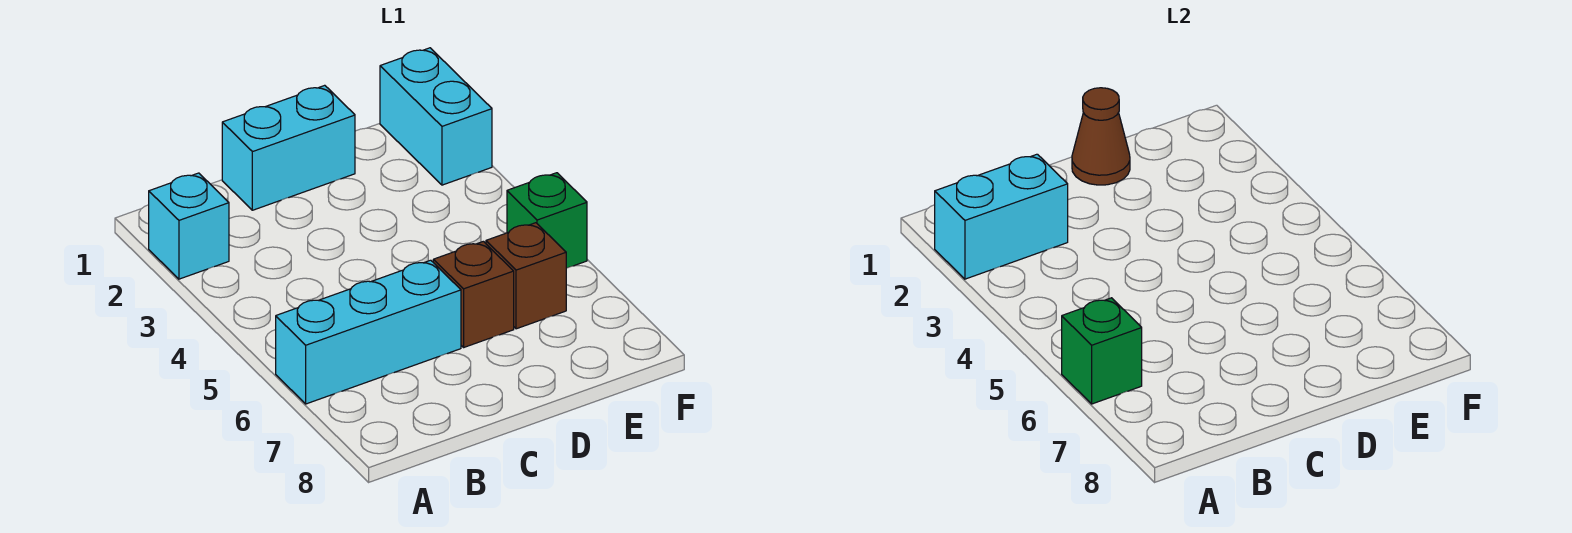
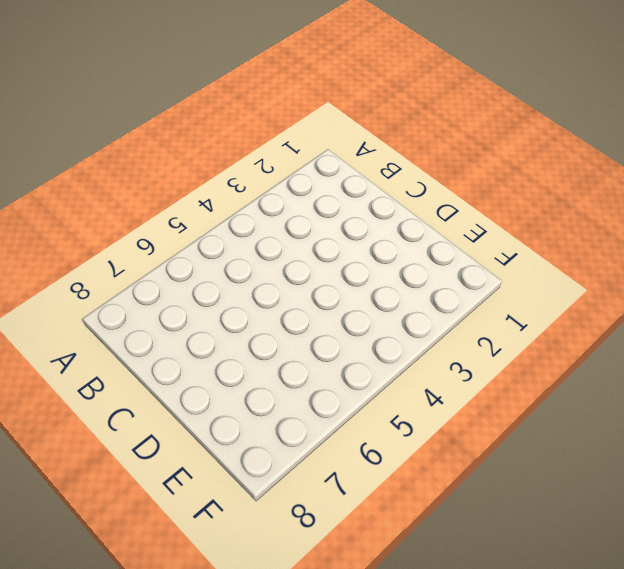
none -> cyan brick A2 level 1
none -> cyan brick A6:C6 level 1

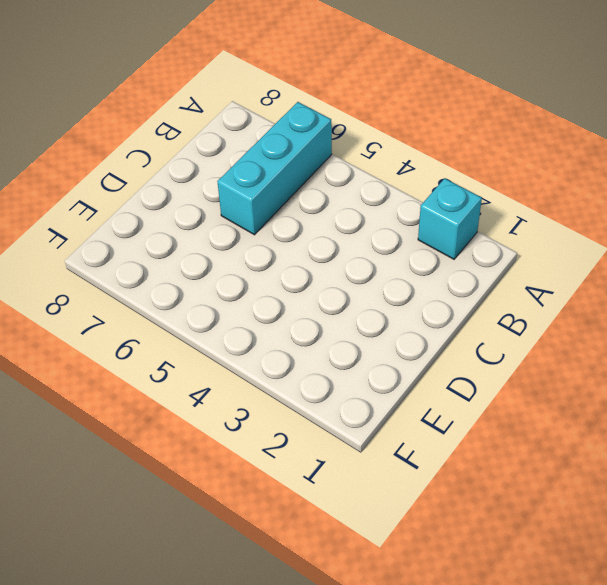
none -> cyan brick C1:D1 level 1
none -> brown brick D6 level 1

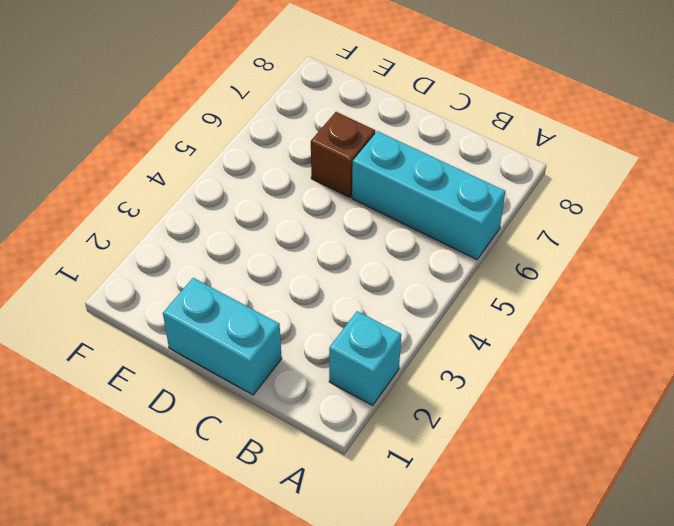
none -> brown brick E6 level 1
none -> cyan brick F1:F2 level 1

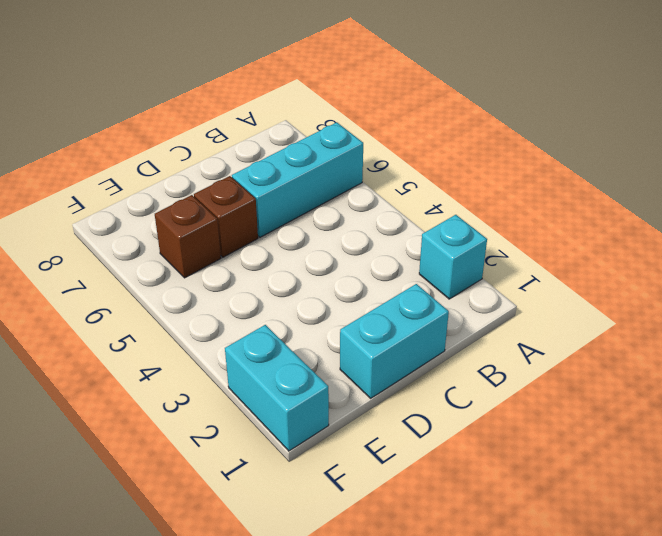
none -> green brick F5 level 1
none -> cyan brick A2:B2 level 2

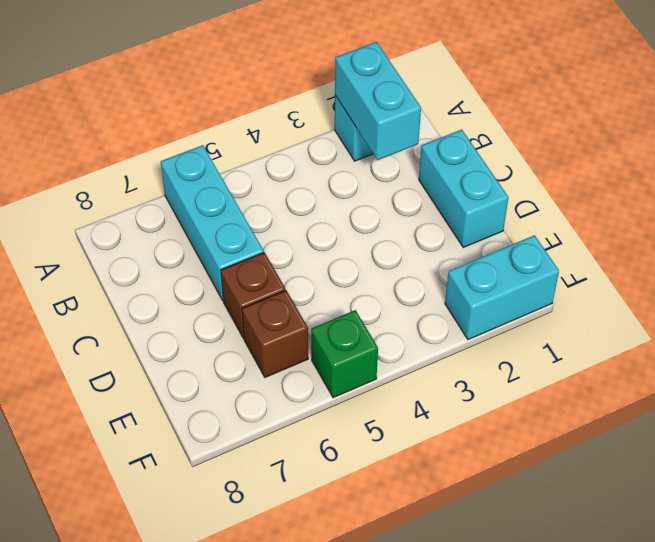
none -> green brick A6 level 2
none -> brown cone D1 level 2

